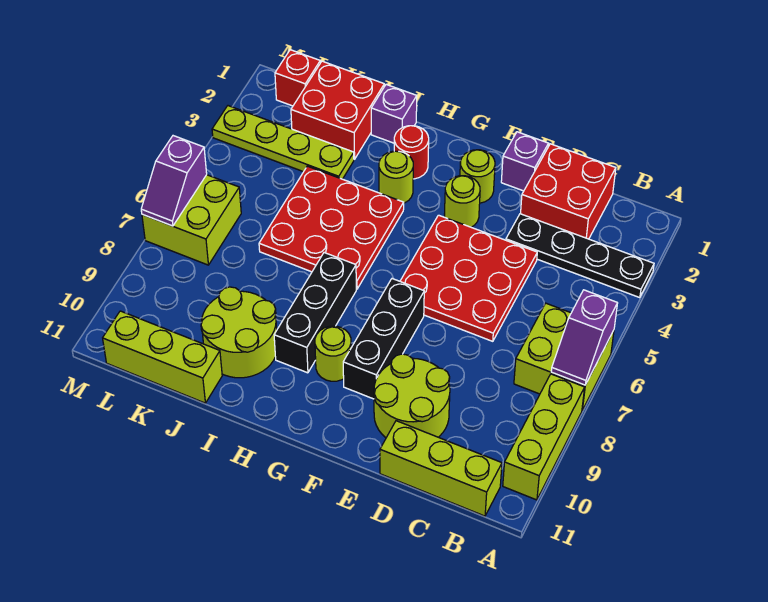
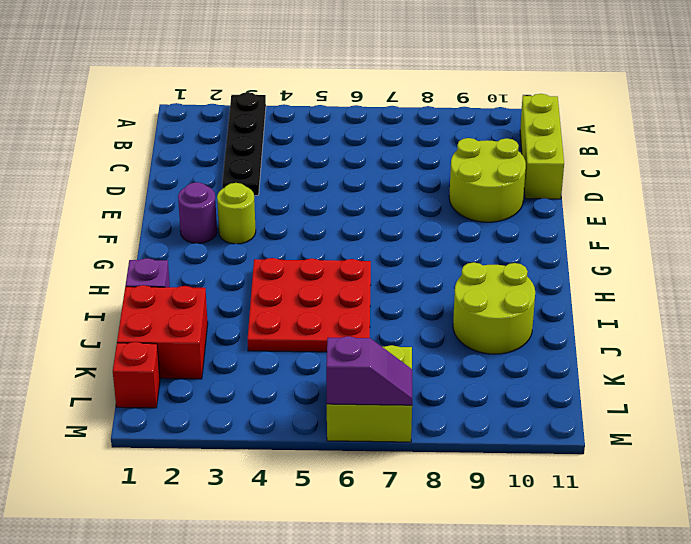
purple round brick F2 level 1 -> lime round brick F2 level 1
none -> lime brick A6:B7 level 1
none -> lime brick A8:A10 level 1
none -> red brick C1:D2 level 1

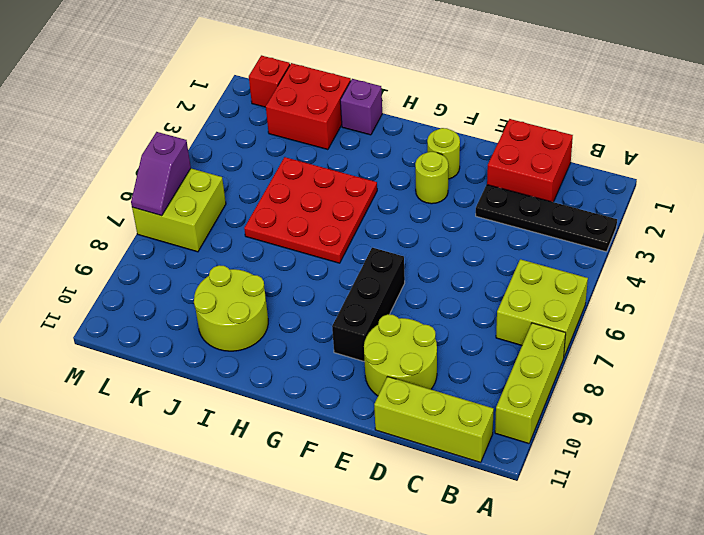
none -> red plate D4:F6 level 1
none -> purple brick E1 level 1
none -> lime round brick G9 level 1

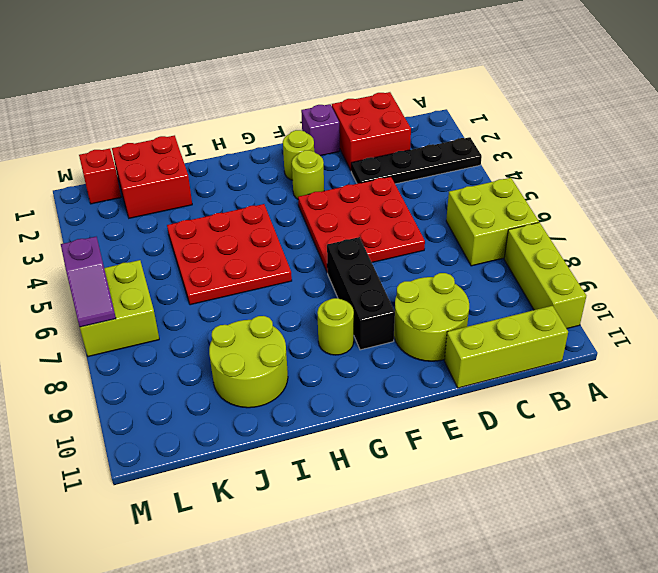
none -> red round brick H2 level 1
none -> lime round brick H3 level 1
none -> black brick H7:H9 level 1

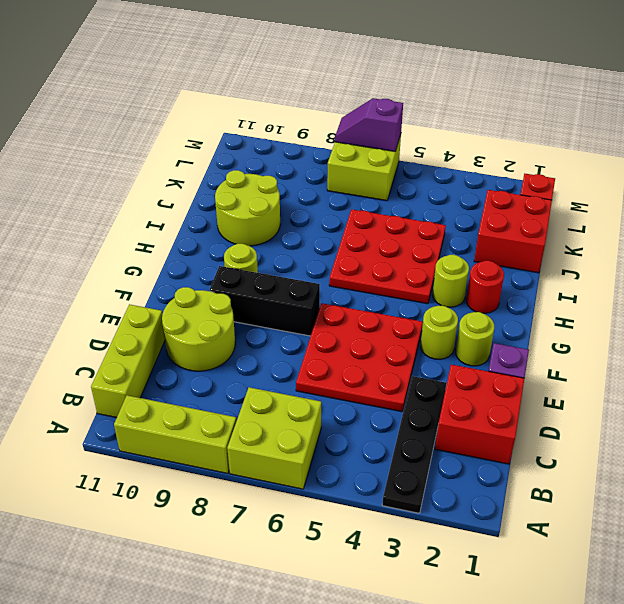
none -> black brick H7:H9 level 1
none -> purple brick I1 level 1
none -> lime plate J3:M3 level 1

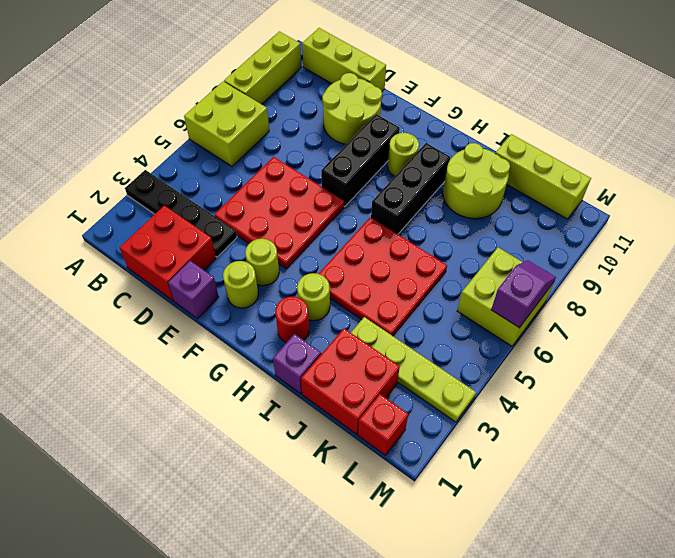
none -> purple slope A6:A7 level 2 top 6

